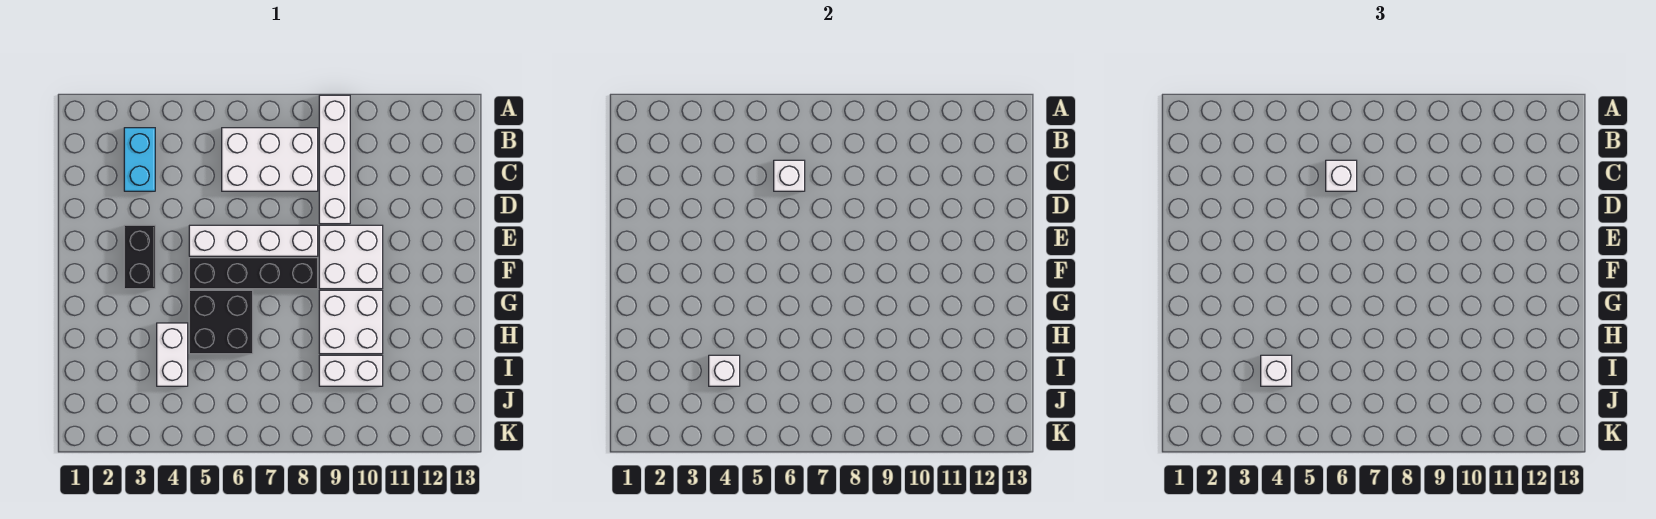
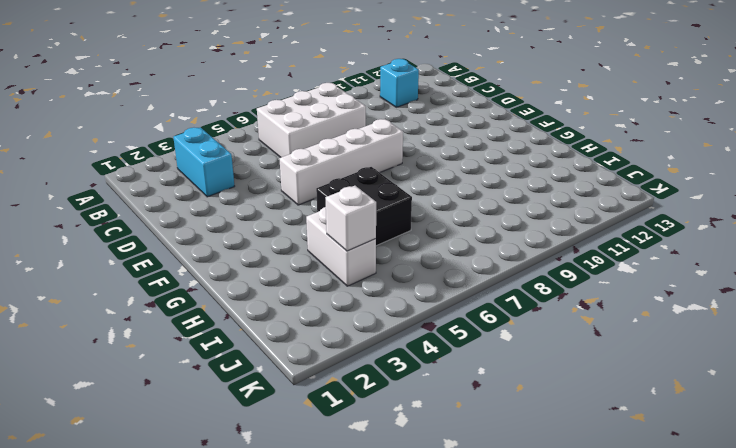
cyan brick B11 level 1 -> none
none -> white brick A9:D9 level 1
none -> black brick E3:F3 level 1
none -> white brick E9:F10 level 1

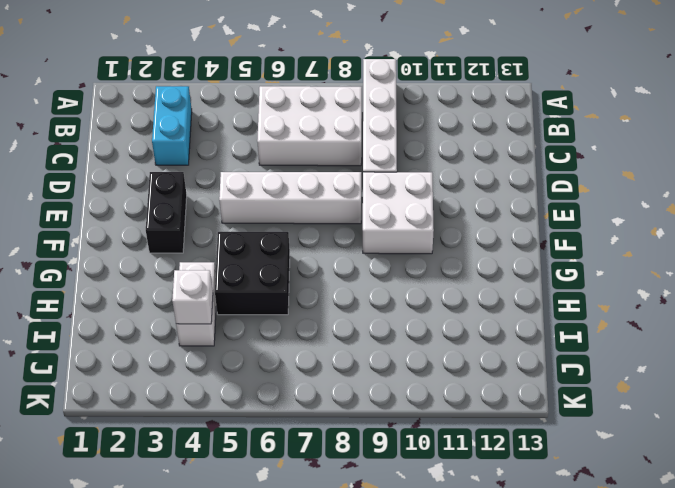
none -> black brick F5:F8 level 1
none -> white brick G9:H10 level 1
none -> white brick I9:I10 level 1

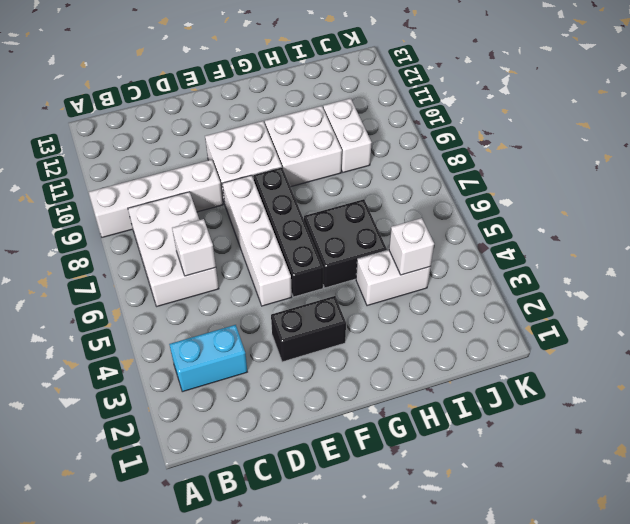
none -> white brick C6 level 3
none -> white brick I4 level 3

